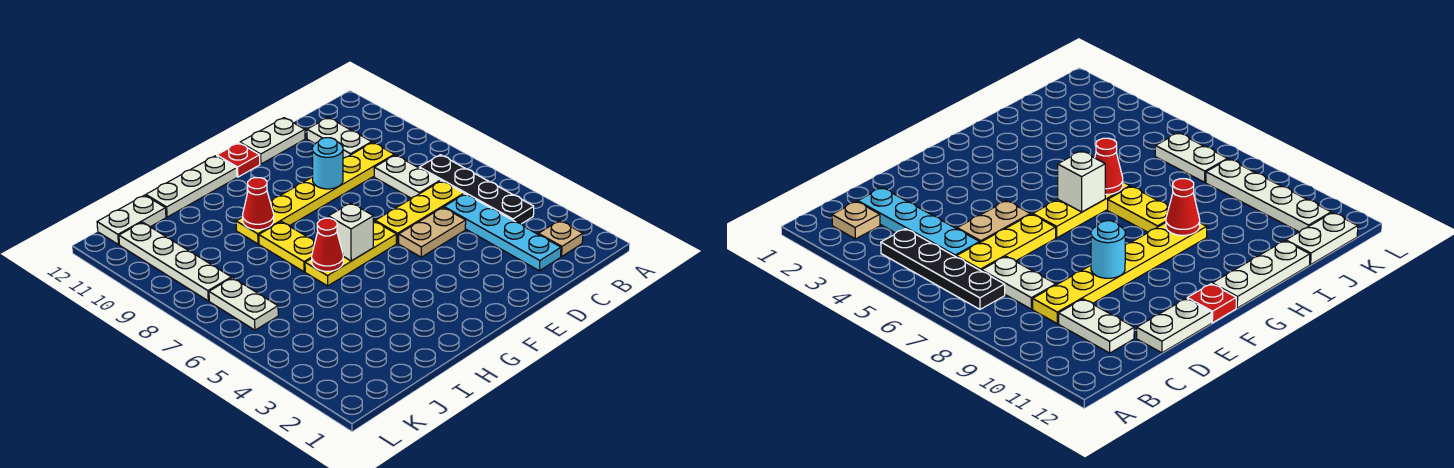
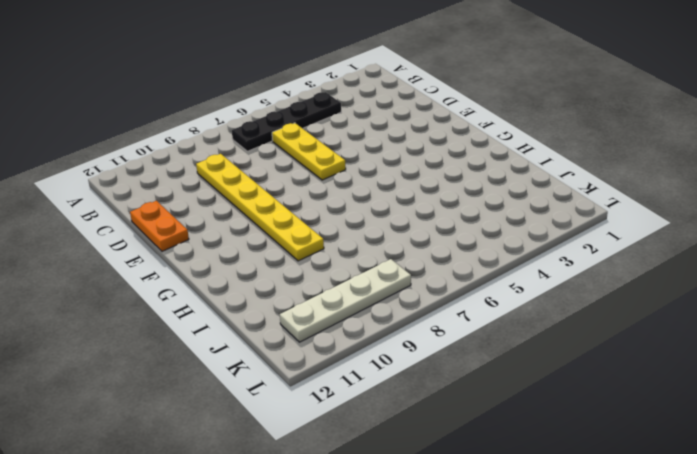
orange plate D12:E12 level 1 -> white plate D12:E12 level 1
none -> tan plate B2 level 1
none -> cyan plate C2:C5 level 1
none -> white plate C7:C8 level 1

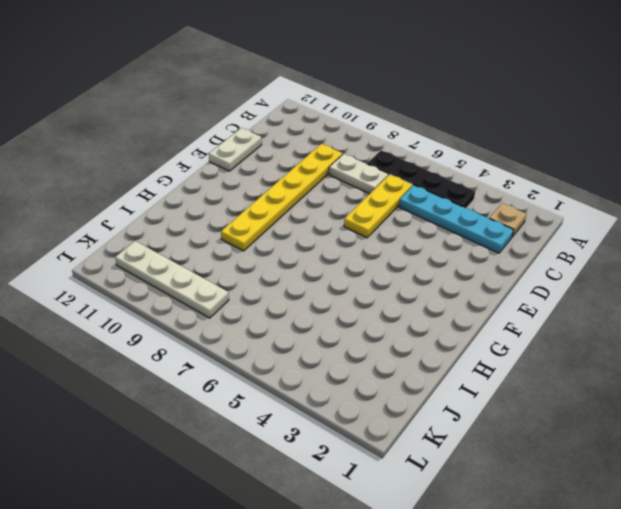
none -> white plate C10:C11 level 1
none -> tan plate D5:E5 level 1
none -> yellow plate F6:H6 level 1

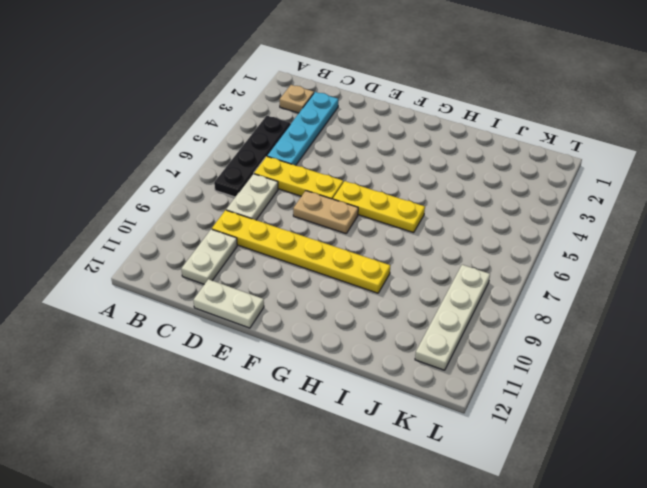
tan plate E7:F7 level 1 -> tan plate D5:E5 level 1
none -> red plate F12 level 1
none -> white plate G12:I12 level 1
none -> yellow plate H7:H8 level 1

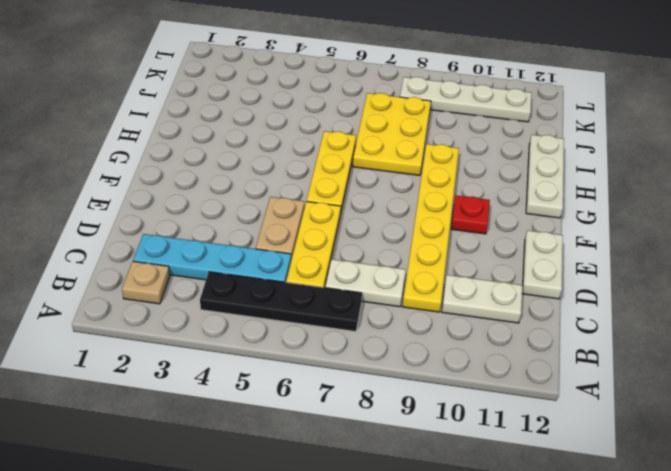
red plate F10 level 1 -> red plate F12 level 1
yellow plate H7:J8 level 1 -> yellow plate H7:H8 level 1
none -> white plate J12:K12 level 1
none -> white plate K6:K7 level 1
none -> cyan round brick E9 level 2

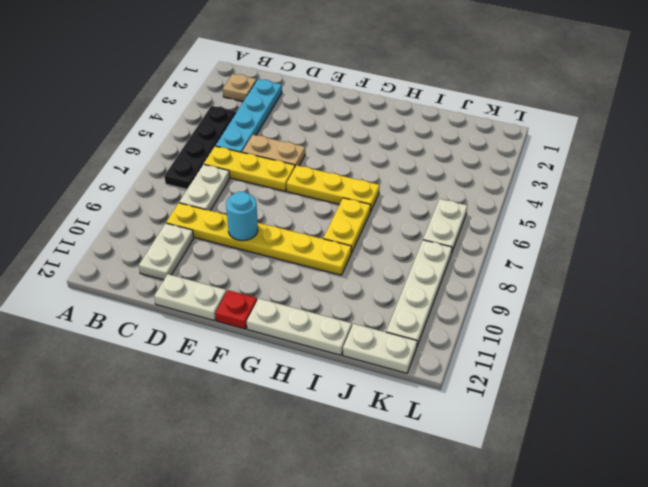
none -> white brick G6 level 2
none -> red cone H6 level 2
none -> red cone H9 level 2

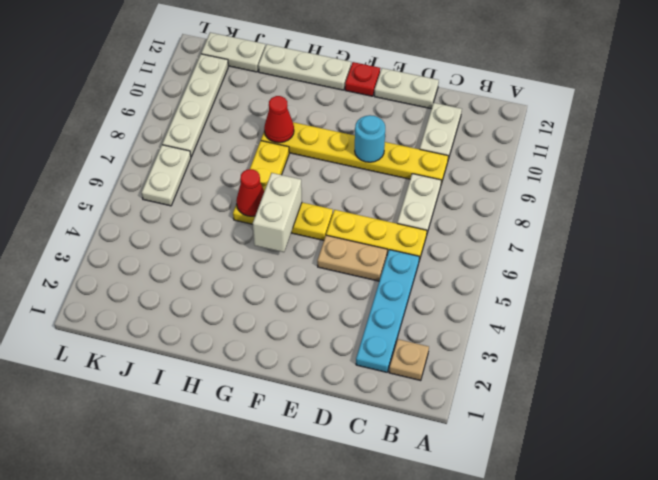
white brick G5:G6 level 2 -> white brick G6 level 2
none -> black plate B4:B7 level 1

